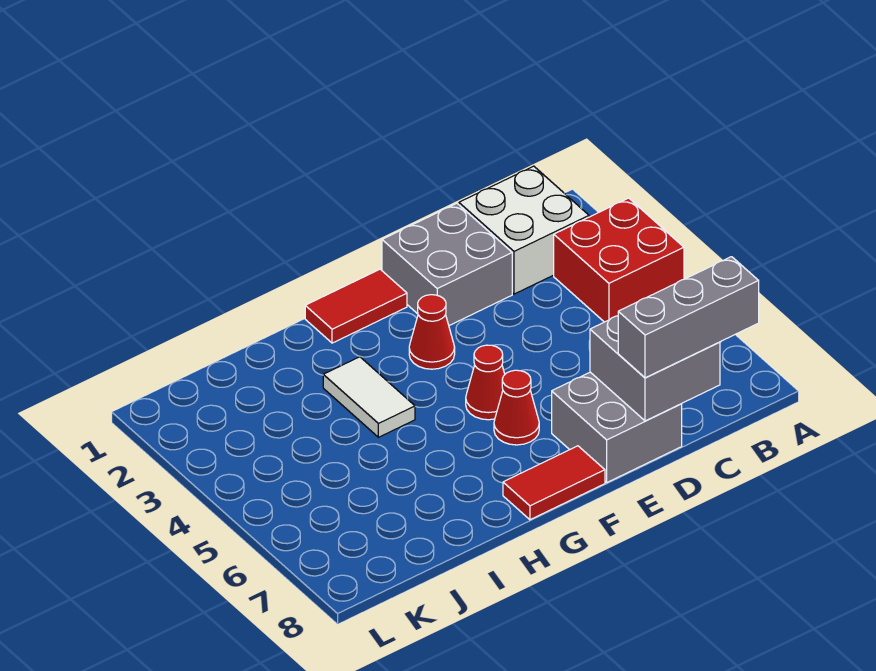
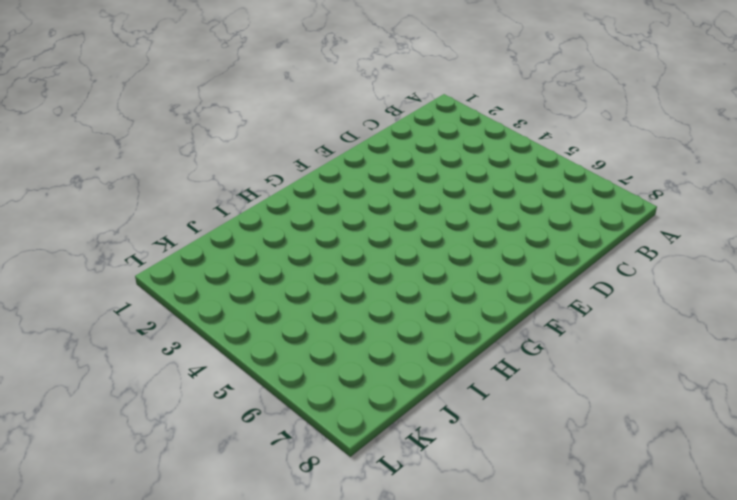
none -> red brick A3:B4 level 1
none -> white brick B1:C2 level 1
none -> grey brick D1:E2 level 1

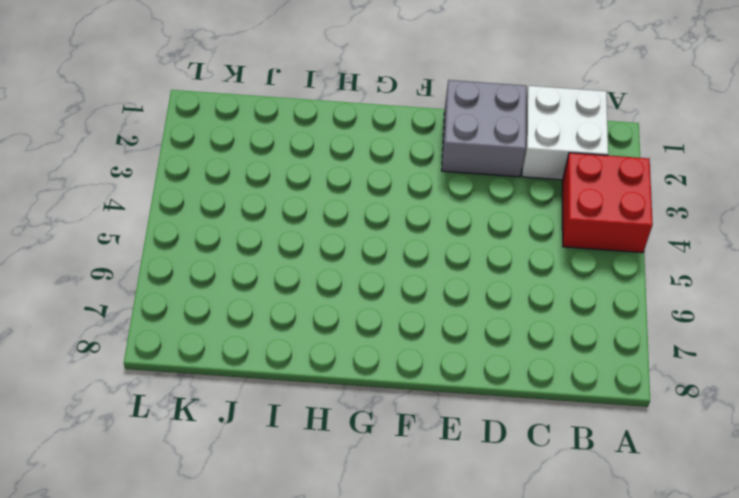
none -> grey brick D7:E8 level 1
none -> red tile F1:G1 level 1
none -> red cone F3 level 1

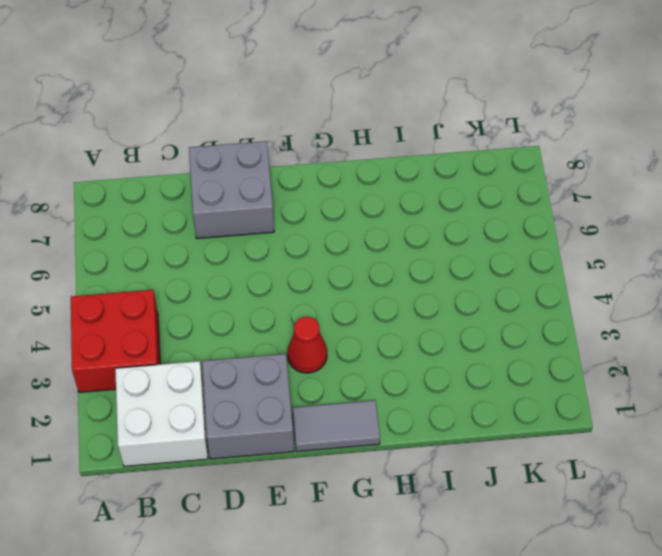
grey tile F1:G1 level 1 -> red tile F1:G1 level 1
none -> red cone F5 level 1
none -> red cone F6 level 1
none -> red tile F8:G8 level 1

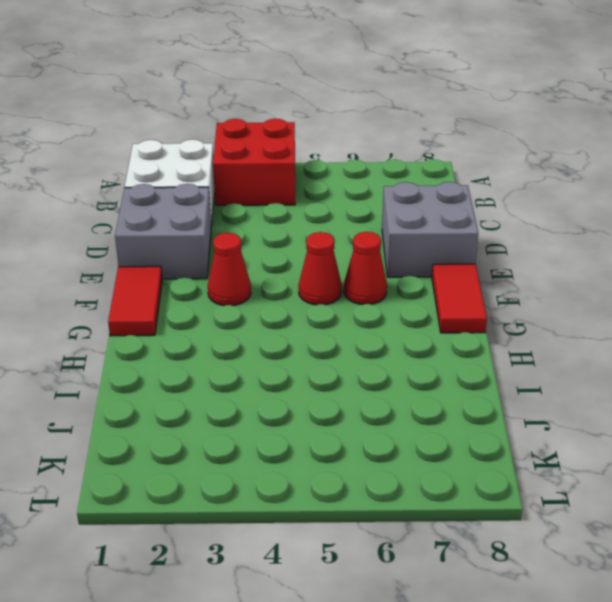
none -> white tile H3:H4 level 1
none -> grey brick C7:D8 level 2
none -> grey brick B8:D8 level 3

